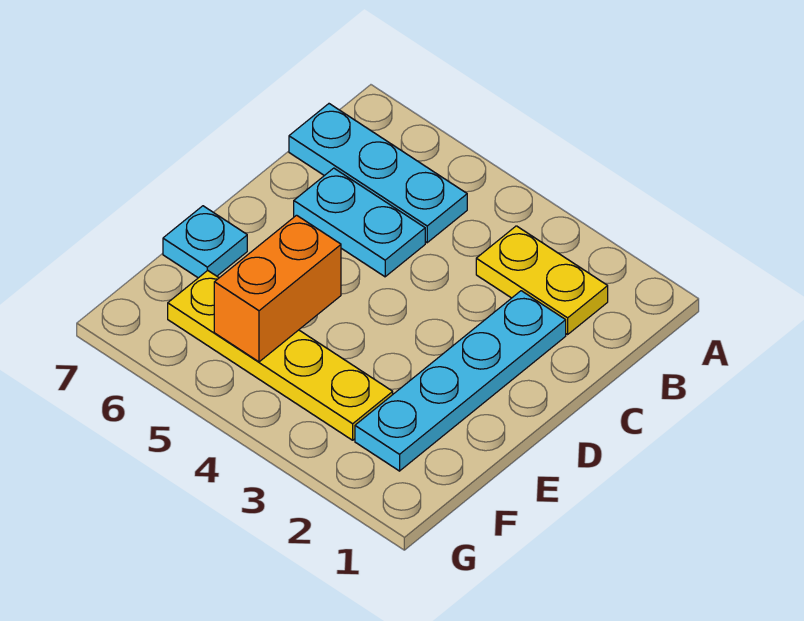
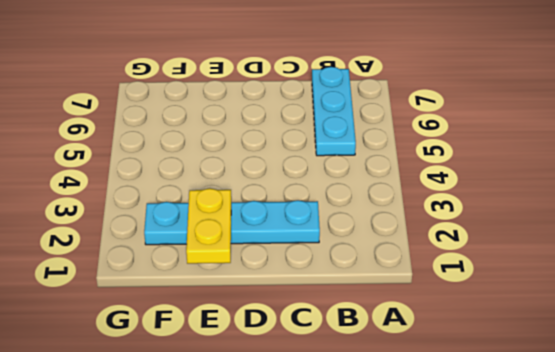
yellow plate E1:E2 level 2 -> yellow plate B2:B3 level 1
none -> cyan plate C5:C6 level 1
none -> cyan plate E7 level 1

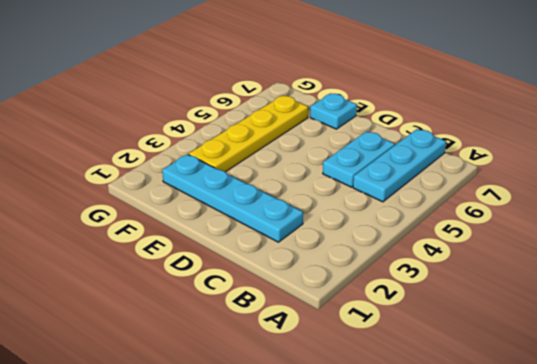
none -> yellow plate B2:B3 level 1
none -> orange brick E5:F5 level 2

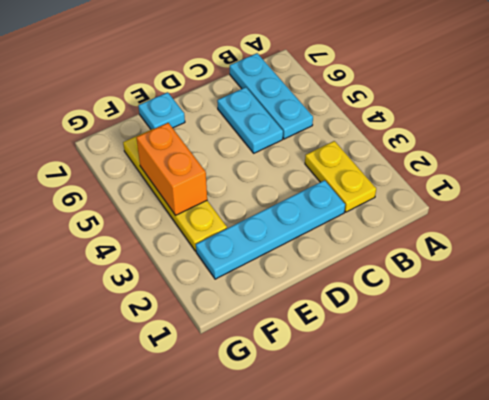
orange brick F4:F5 level 2 -> orange brick E5:F5 level 2

